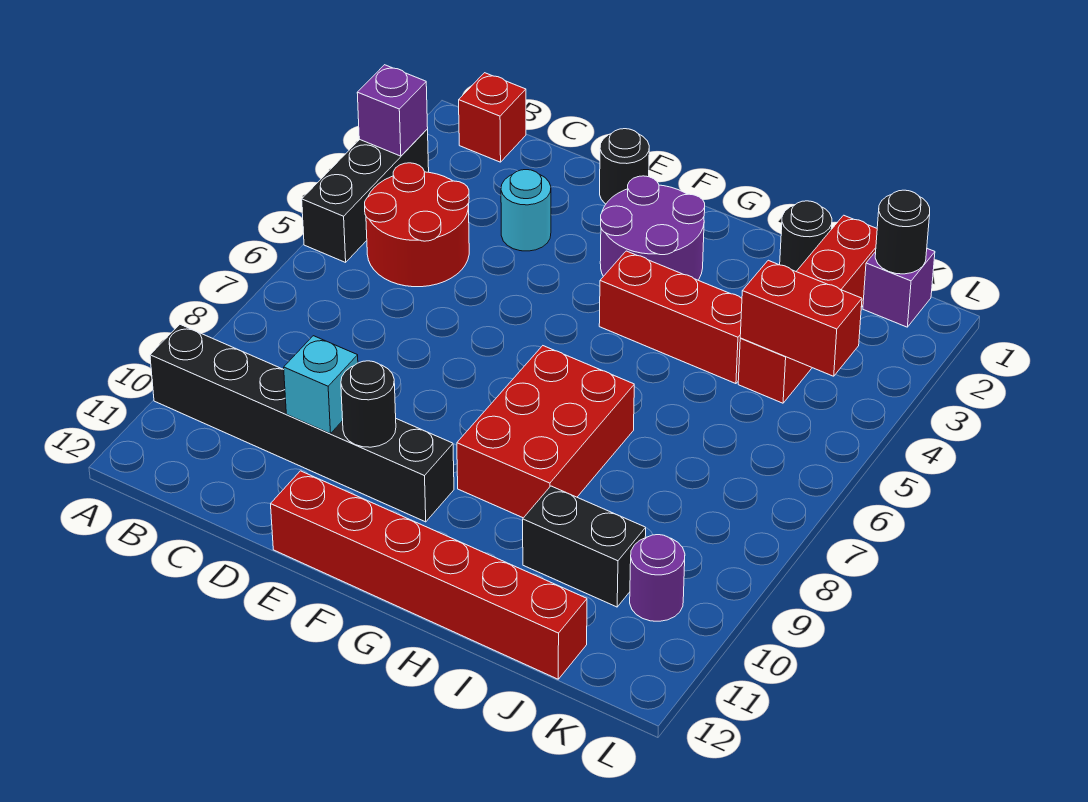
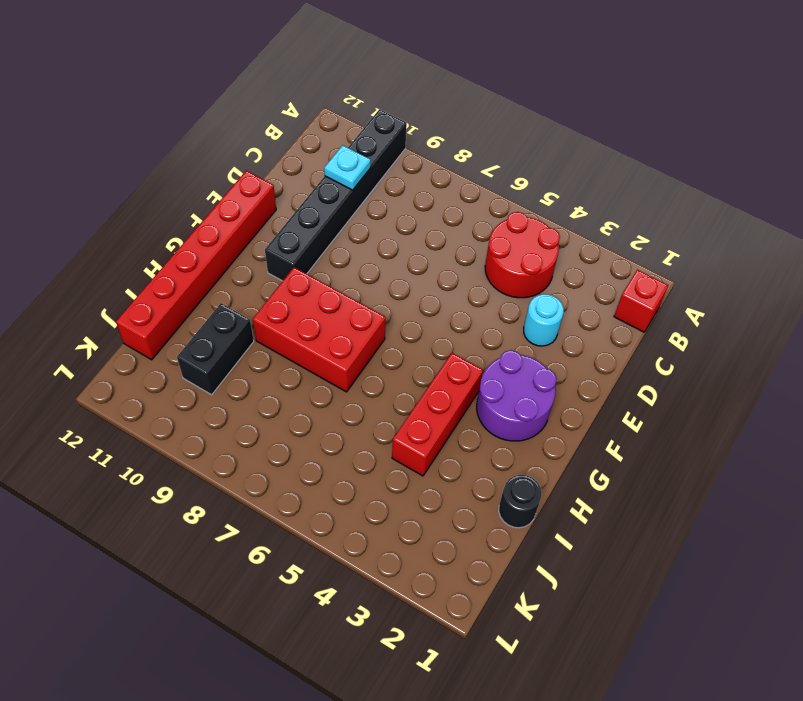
cyan plate C10 level 2 -> none
none -> black brick A3:A5 level 1
none -> black round brick E1 level 1
none -> red brick J1:J4 level 1

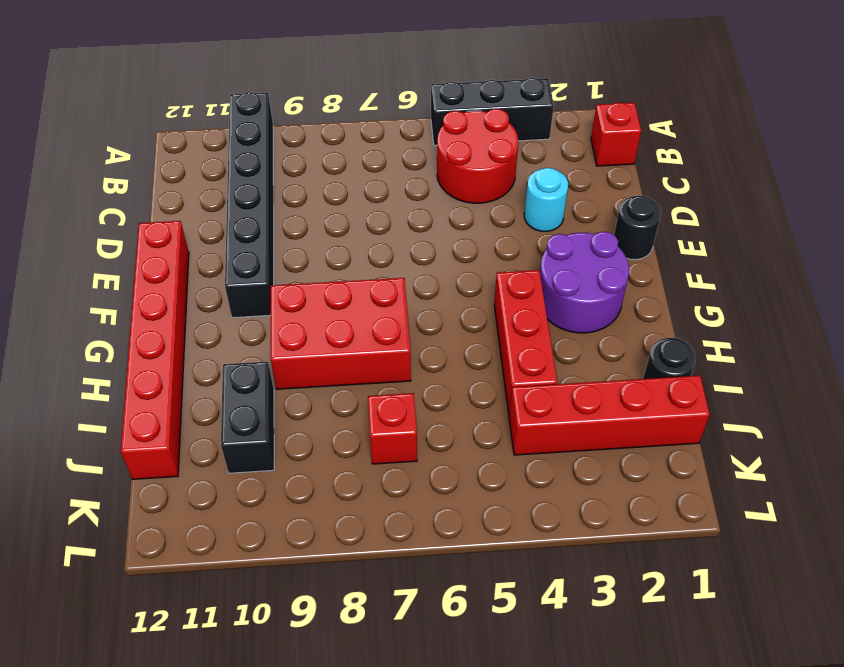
red brick J7 level 1 -> none
none -> purple brick K1 level 1
none -> purple round brick K10 level 1
none -> purple brick A3 level 2

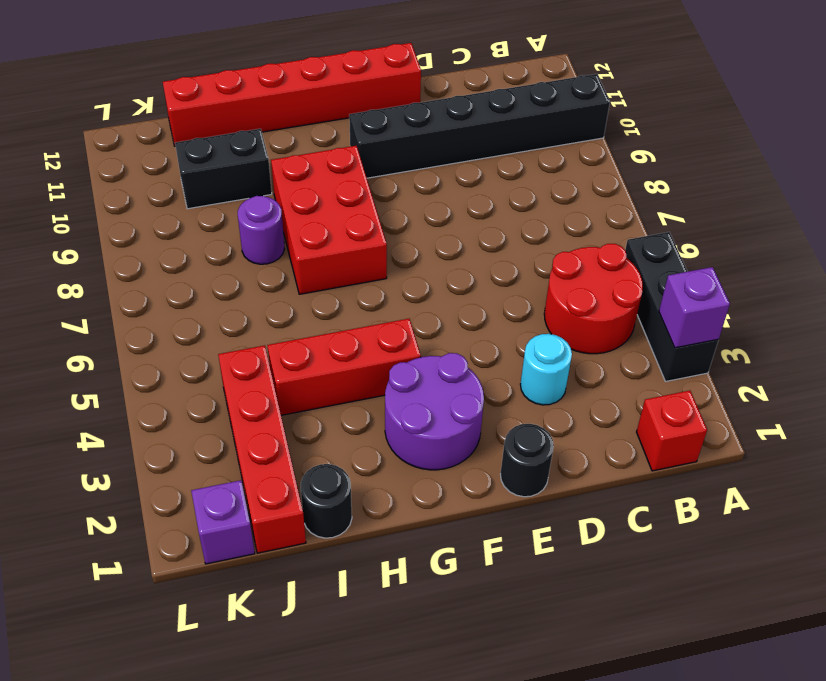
purple round brick I8 level 1 -> purple round brick K10 level 1
none -> cyan brick D10 level 2
none -> black round brick E10 level 2
none -> red brick J4:K4 level 2

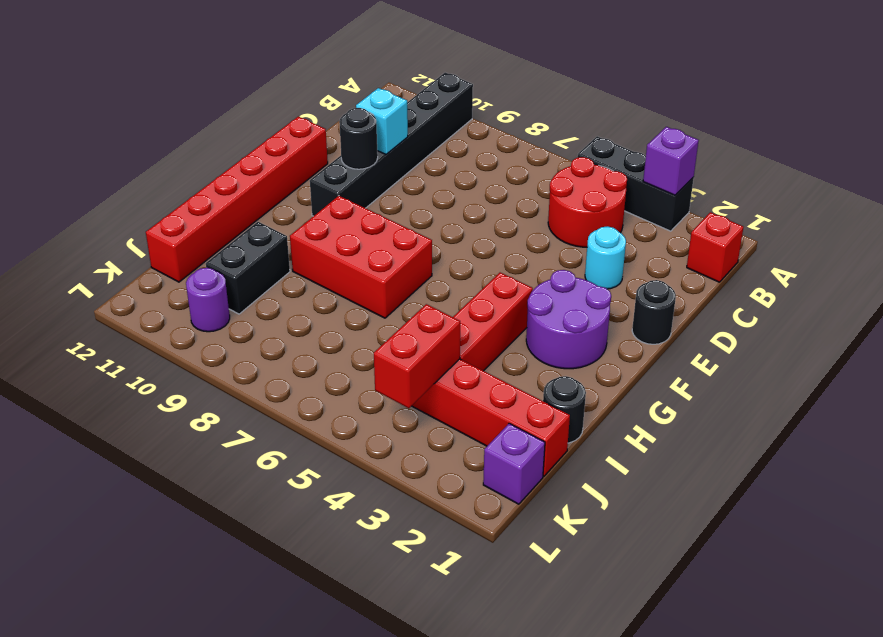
none -> black round brick K1 level 2

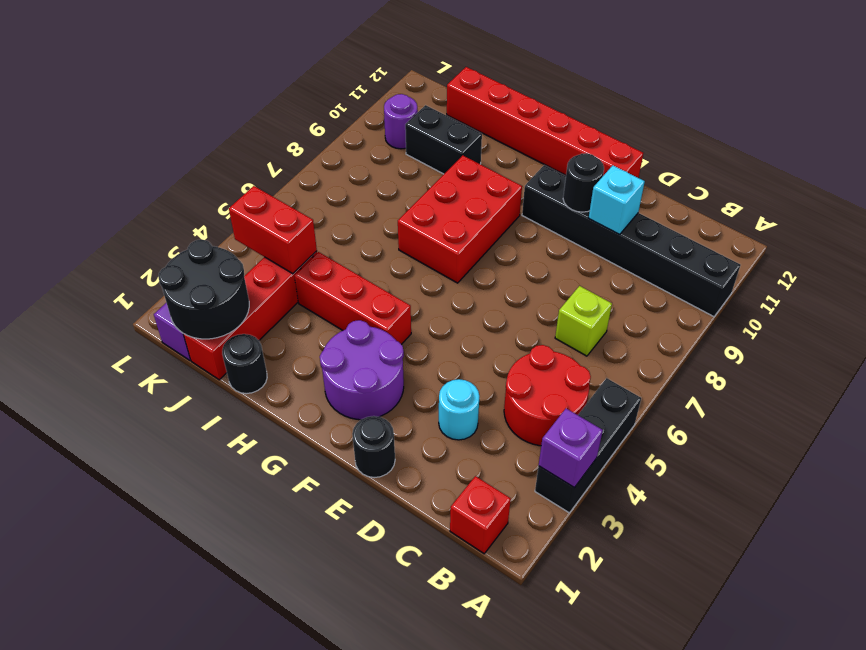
lime brick C7 level 1 -> none
black round brick J1:K2 level 2 -> black round brick K1 level 2

